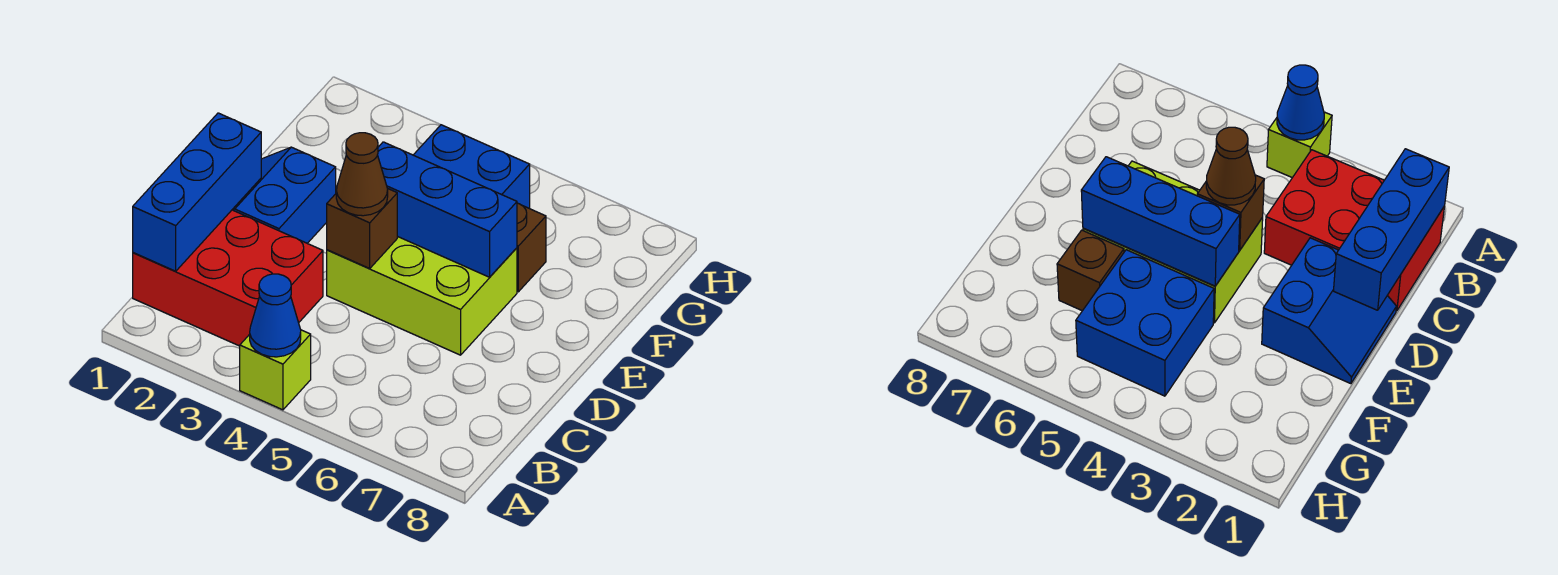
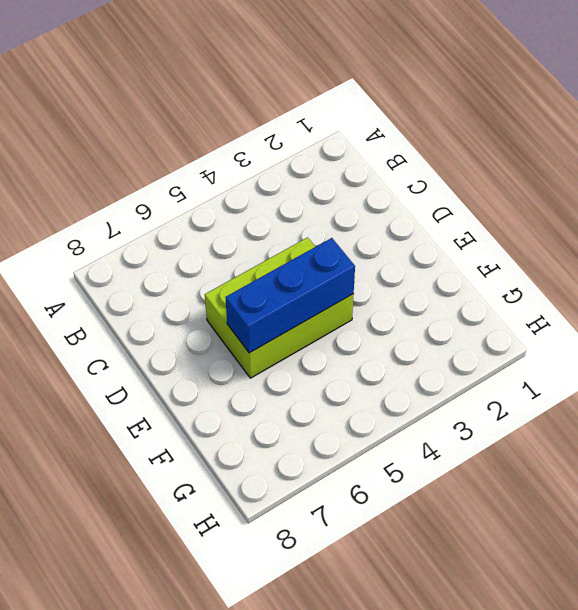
none -> lime brick A4 level 1
none -> red brick B1:C3 level 1

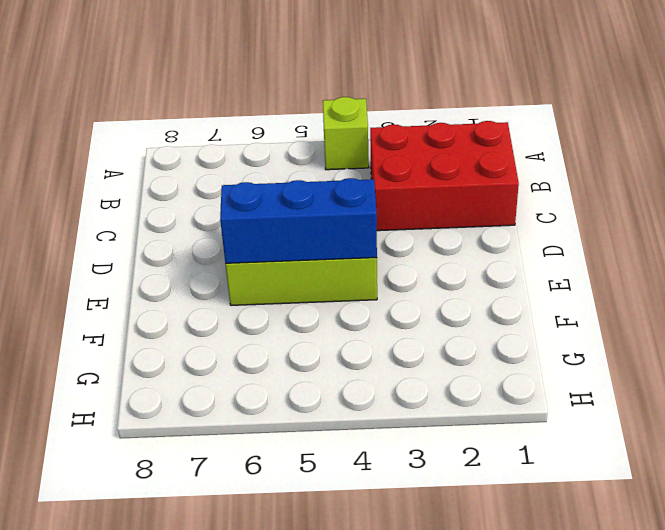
none -> blue slope D1:E2 level 1 top 2
none -> blue brick F4:G5 level 1

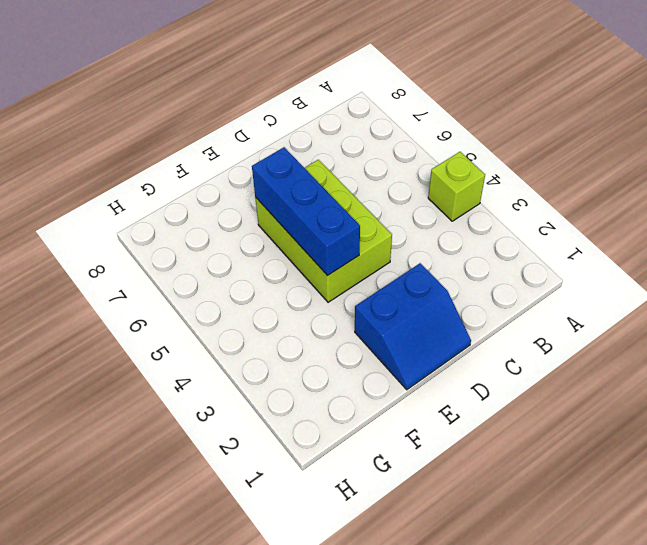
none -> red brick B1:C3 level 1
none -> blue brick F4:G5 level 1

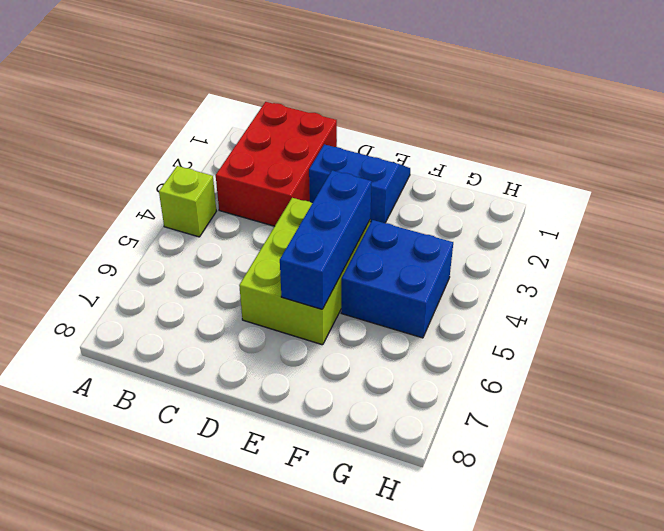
none -> brown brick F6 level 1
none -> blue cone A4 level 2

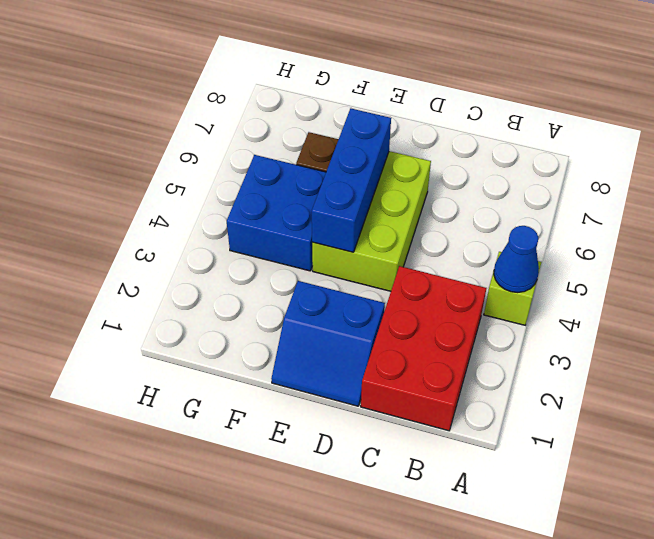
none -> blue brick B1:D1 level 2
none -> brown brick D4 level 2

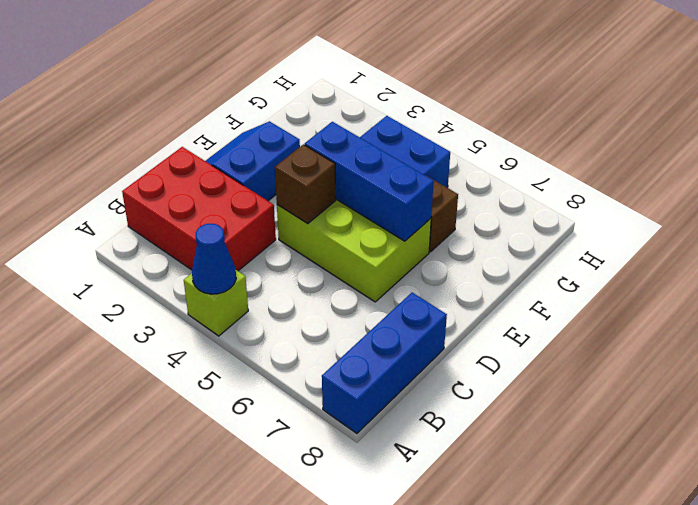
blue brick A8:C8 level 1 -> blue brick B1:D1 level 2
none -> brown cone D4 level 3

